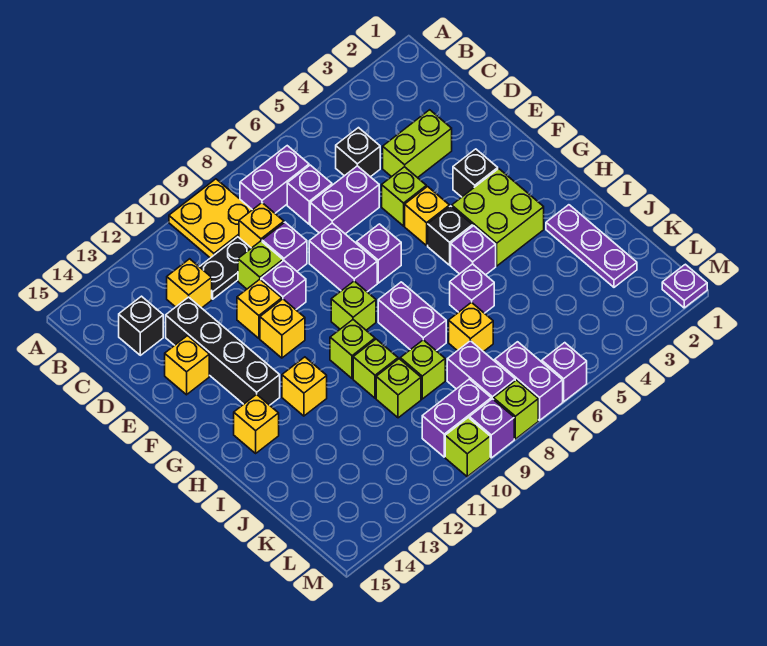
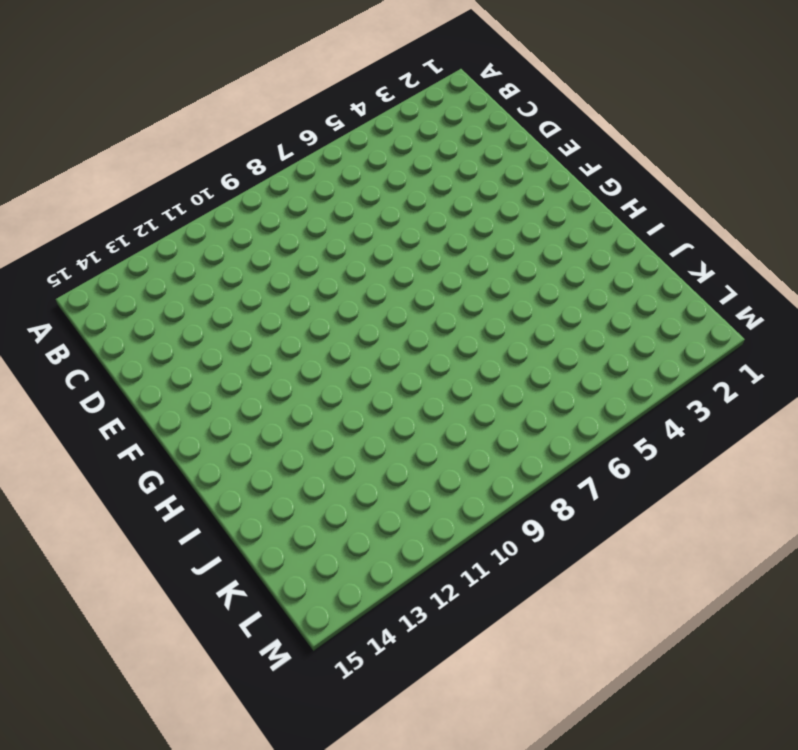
none -> yellow plate A9:B10 level 1
none -> purple brick B7:B8 level 1
none -> black brick C5 level 1
none -> purple brick C7 level 1

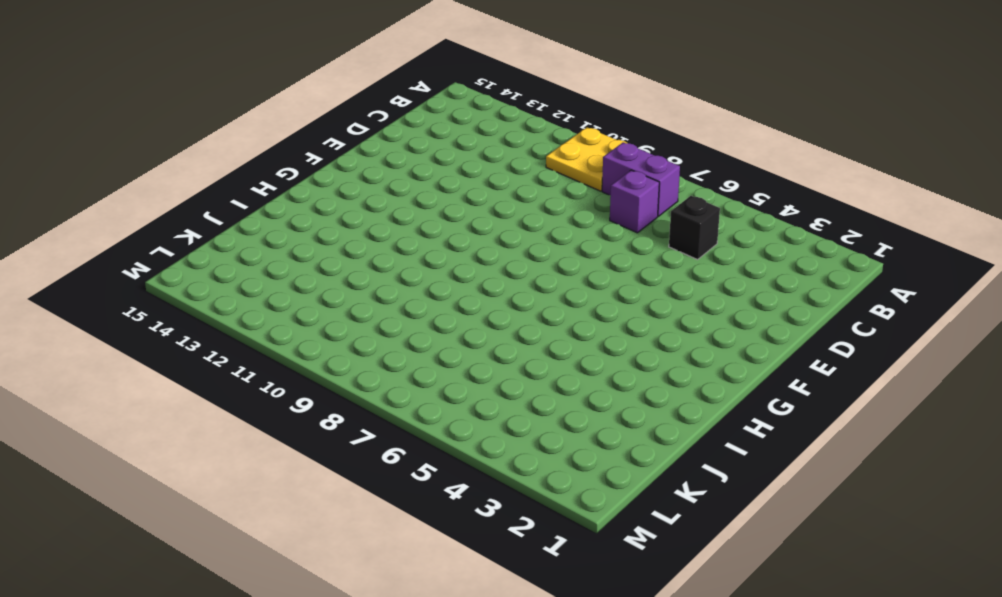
none -> yellow brick C9 level 1
none -> black plate C10:C11 level 1
none -> yellow brick C12 level 1
none -> black brick C14 level 1

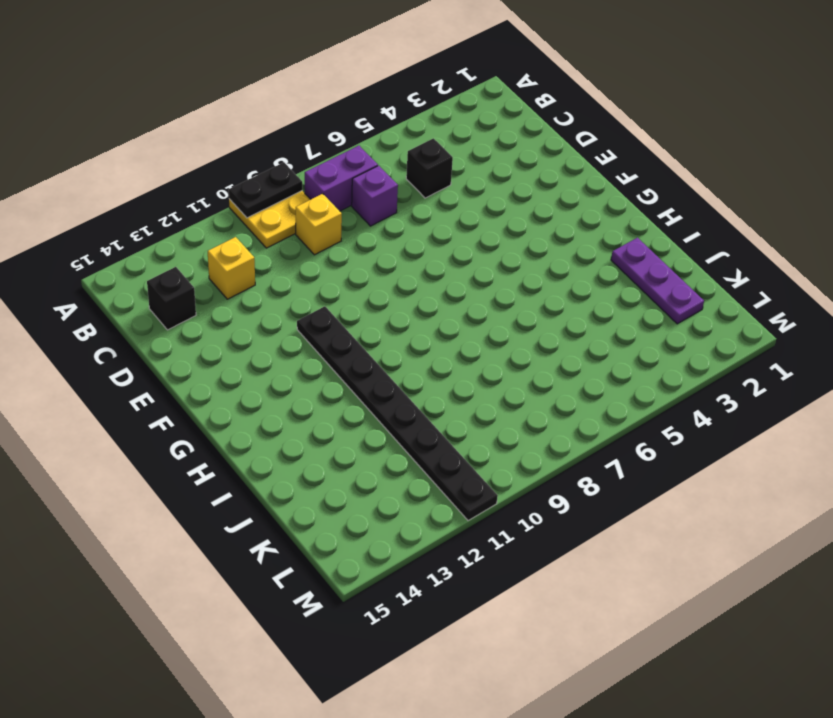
black plate A9:A10 level 2 -> black plate C10:C11 level 1
black plate F11:M11 level 1 -> yellow brick F11 level 1
none -> lime brick D3:D4 level 1
none -> purple brick D6:D7 level 1
none -> purple brick D9 level 1
none -> lime brick D10 level 1

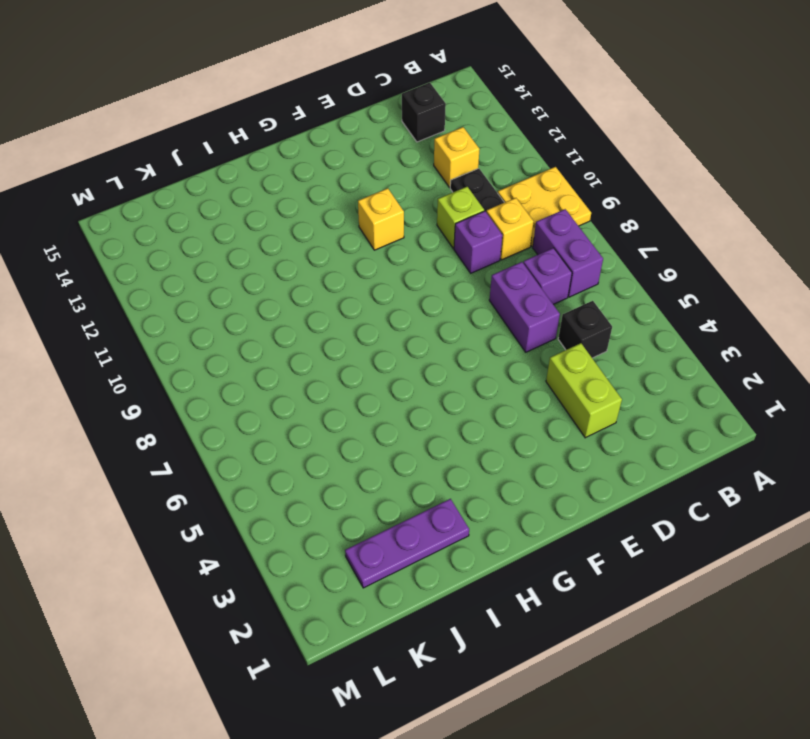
none -> black brick D13:G13 level 1
none -> lime brick E5 level 1
none -> purple brick E8:F8 level 1
none -> purple brick E10 level 1

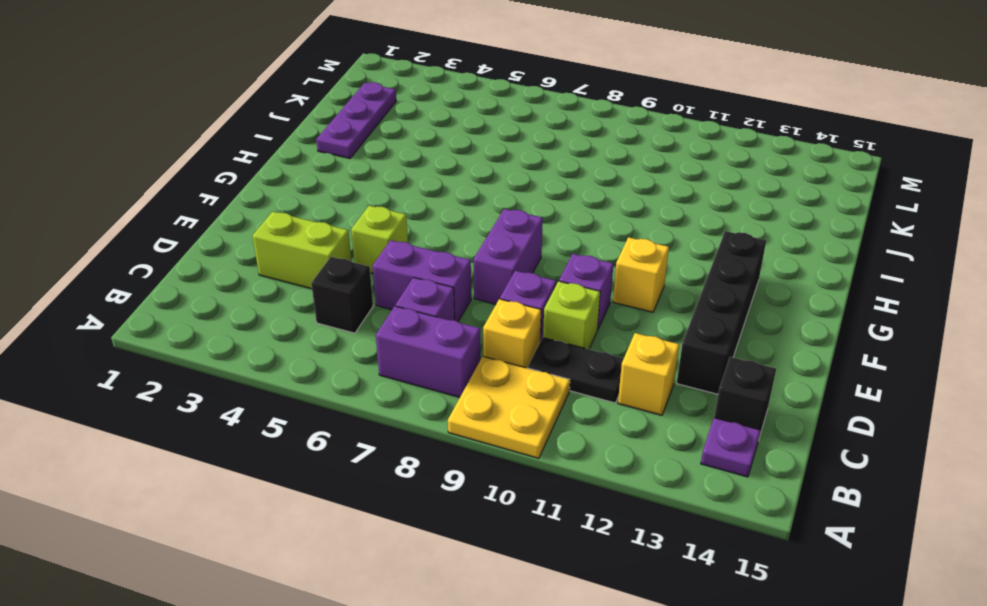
purple plate B14 level 1 -> purple plate M1 level 1
none -> yellow brick E11 level 1
none -> yellow brick E14 level 1
none -> black brick F3 level 1
none -> yellow brick F5 level 1

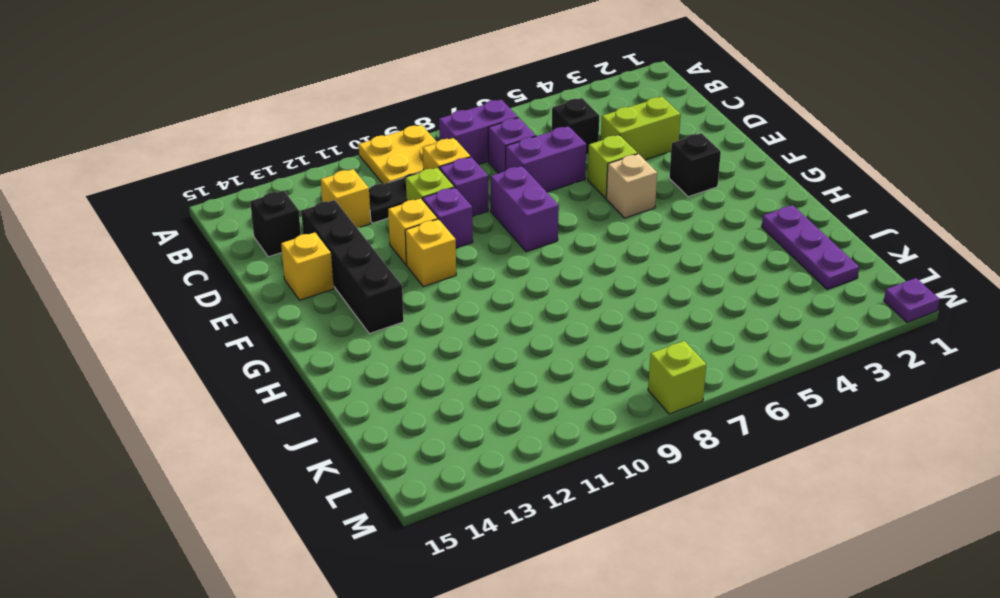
tan brick F5 level 1 -> yellow brick F5 level 1
none -> purple brick F7 level 1
none -> lime brick G3:H4 level 1
none -> black brick G5 level 1
none -> lime brick G9 level 1

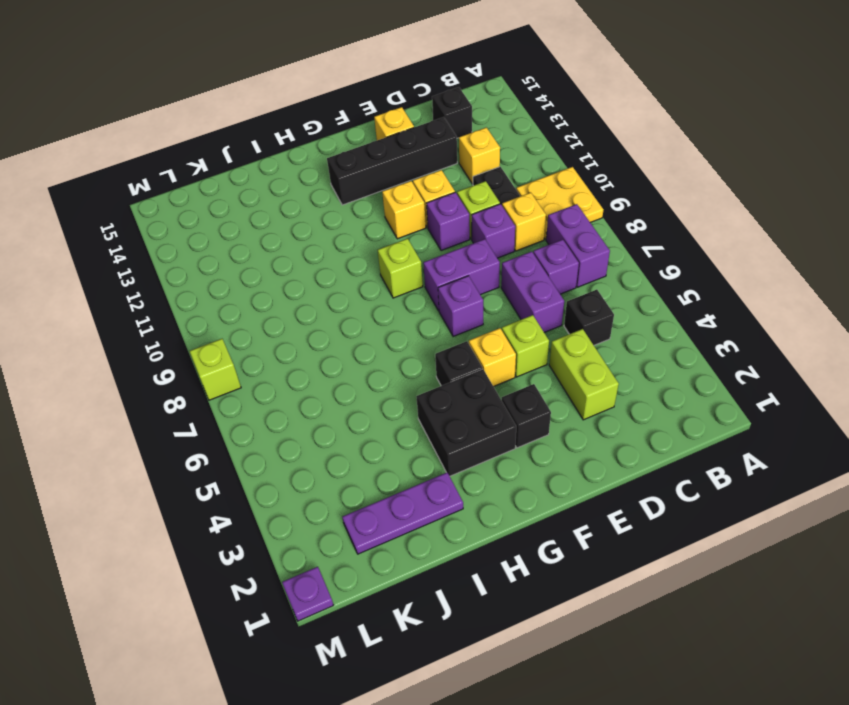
black brick G3:H4 level 1 -> lime brick G3:H4 level 1
none -> purple brick H5 level 1
none -> purple brick H8:I8 level 1
none -> lime brick H10 level 1
none -> yellow brick H12 level 1

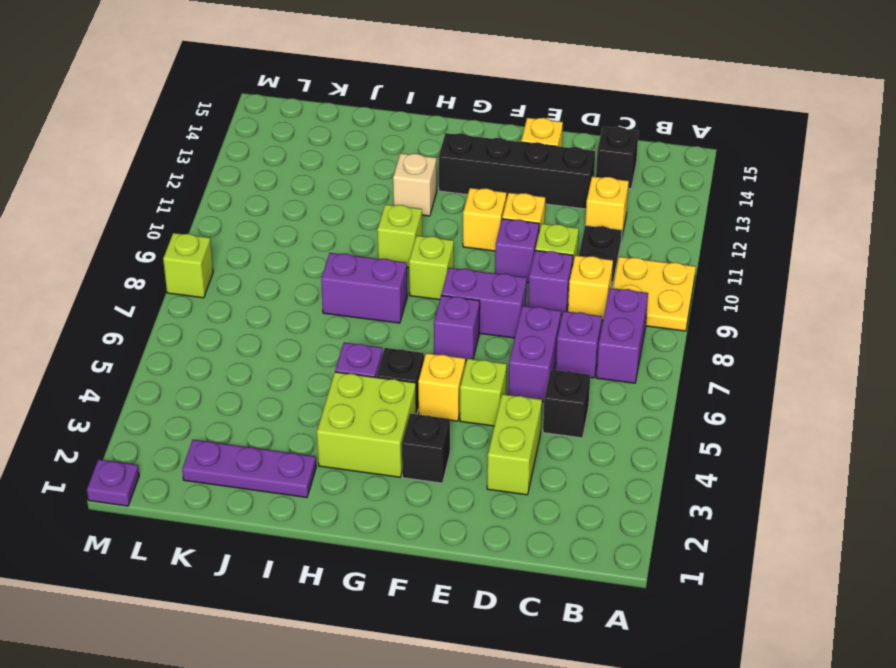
tan brick H12 level 1 -> yellow brick H12 level 1
none -> yellow brick H14 level 1
none -> purple brick I6 level 1
none -> lime brick I10 level 1
none -> yellow brick J7 level 1

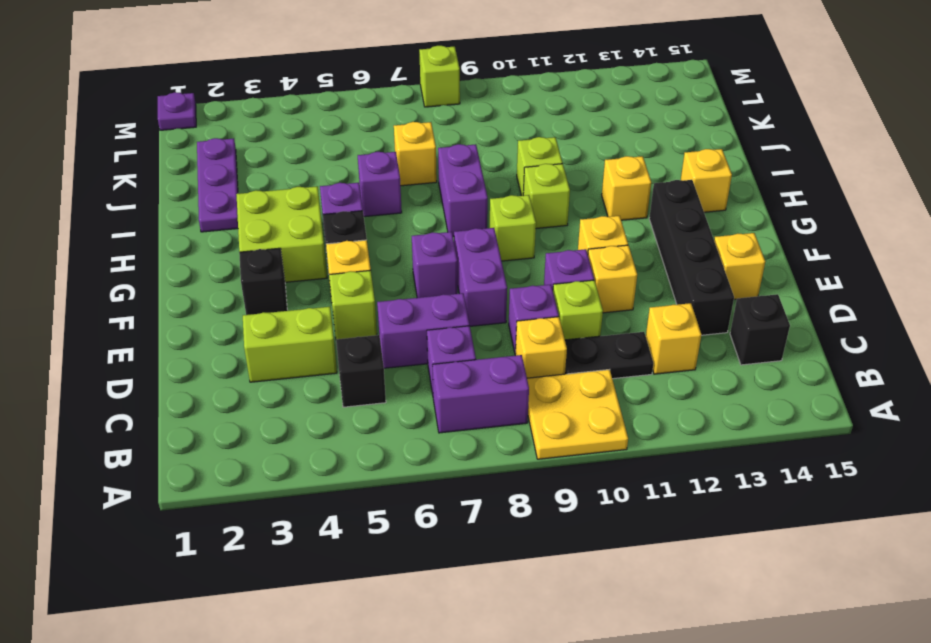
none -> lime brick J9 level 1
none -> lime brick J10 level 1
none -> purple brick K8:L8 level 1
none -> purple brick L7:M7 level 1

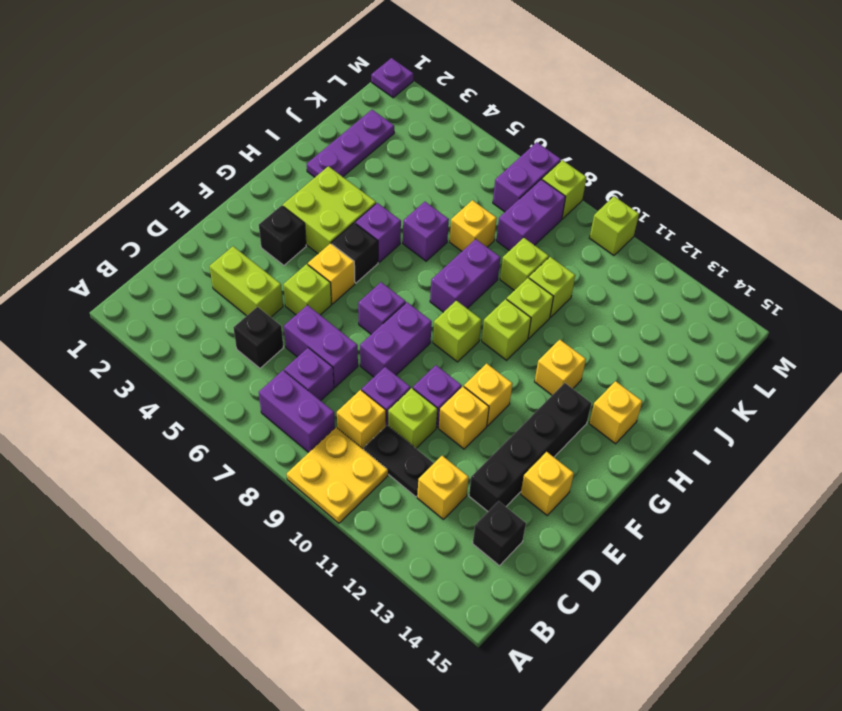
none -> purple brick L9:L10 level 1
none -> purple brick M6 level 1
none -> purple brick M9 level 1

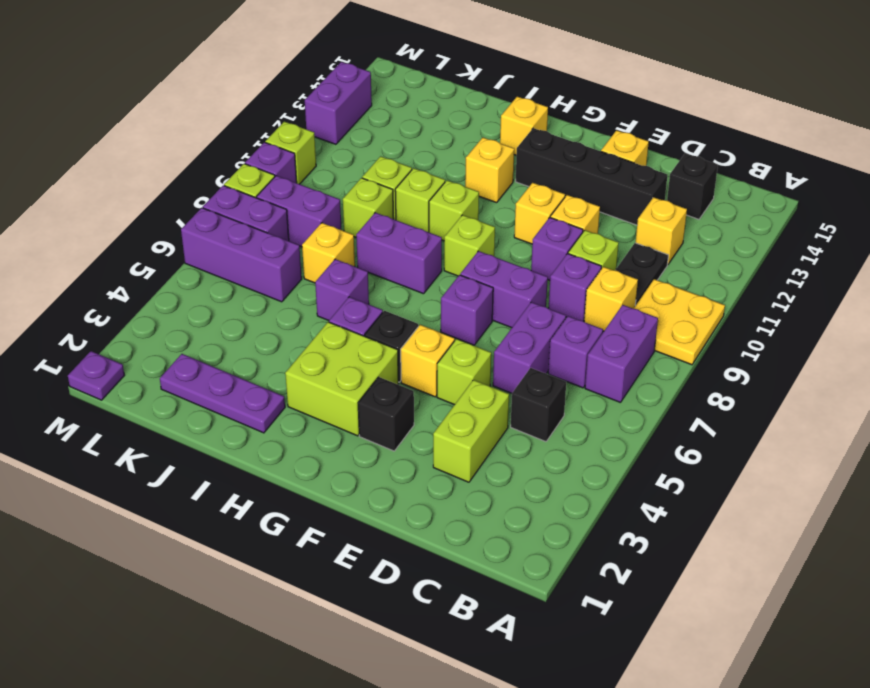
purple brick K6:M6 level 1 -> purple brick M6 level 1
purple brick M12:M13 level 1 -> purple brick L9:L10 level 1

